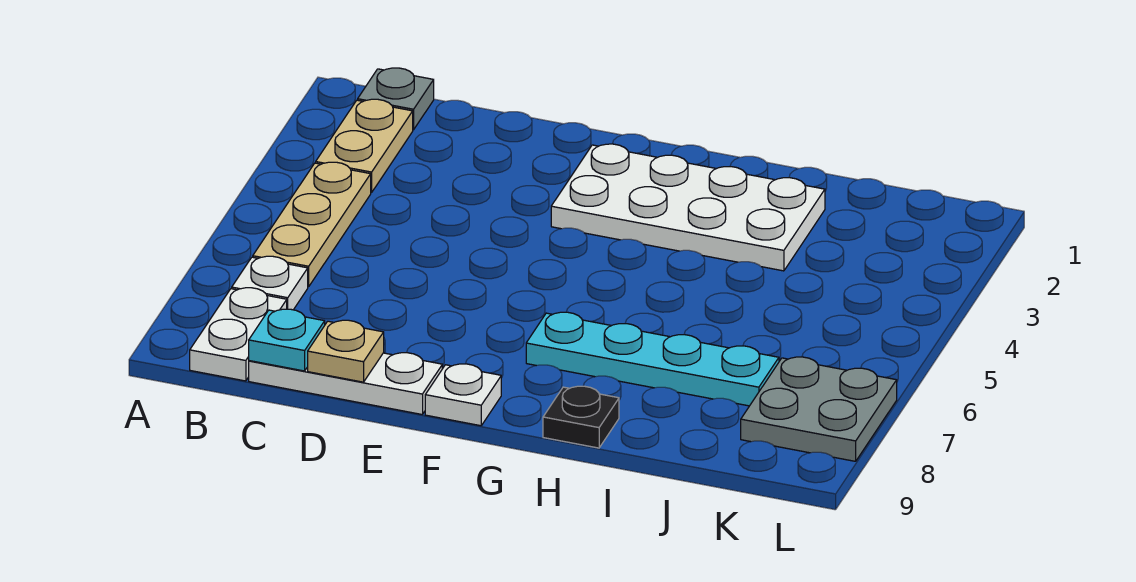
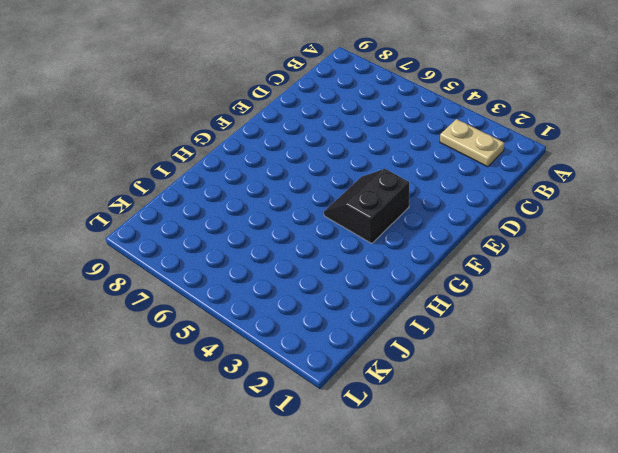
black slope F3:G4 level 1 top 3 -> white plate F2:I3 level 1
none -> grey plate B1 level 1
none -> tan plate B4:B6 level 1
none -> white plate B7 level 1

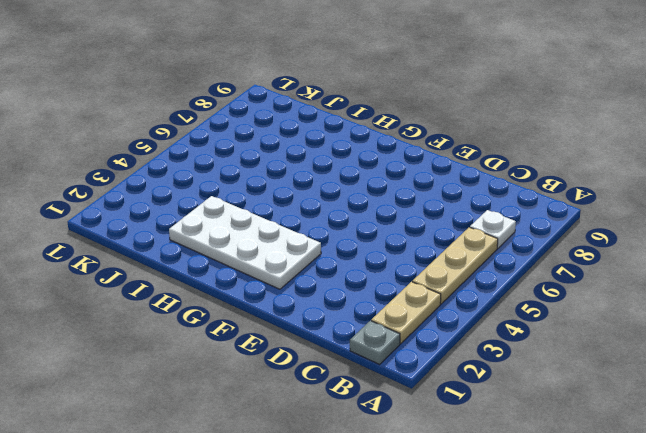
none -> white plate B8:B9 level 1
none -> white plate C9:E9 level 1
none -> white plate F9 level 1

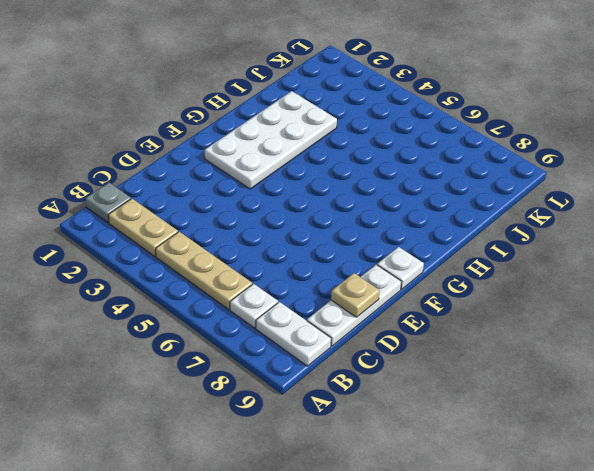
none -> cyan plate G7:J7 level 1
none -> black plate H9 level 1
none -> grey plate K7:L8 level 1

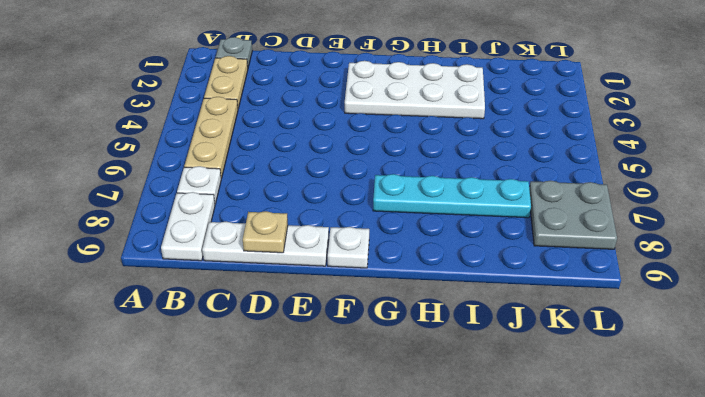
none -> black plate H9 level 1
none -> cyan plate C9 level 2

